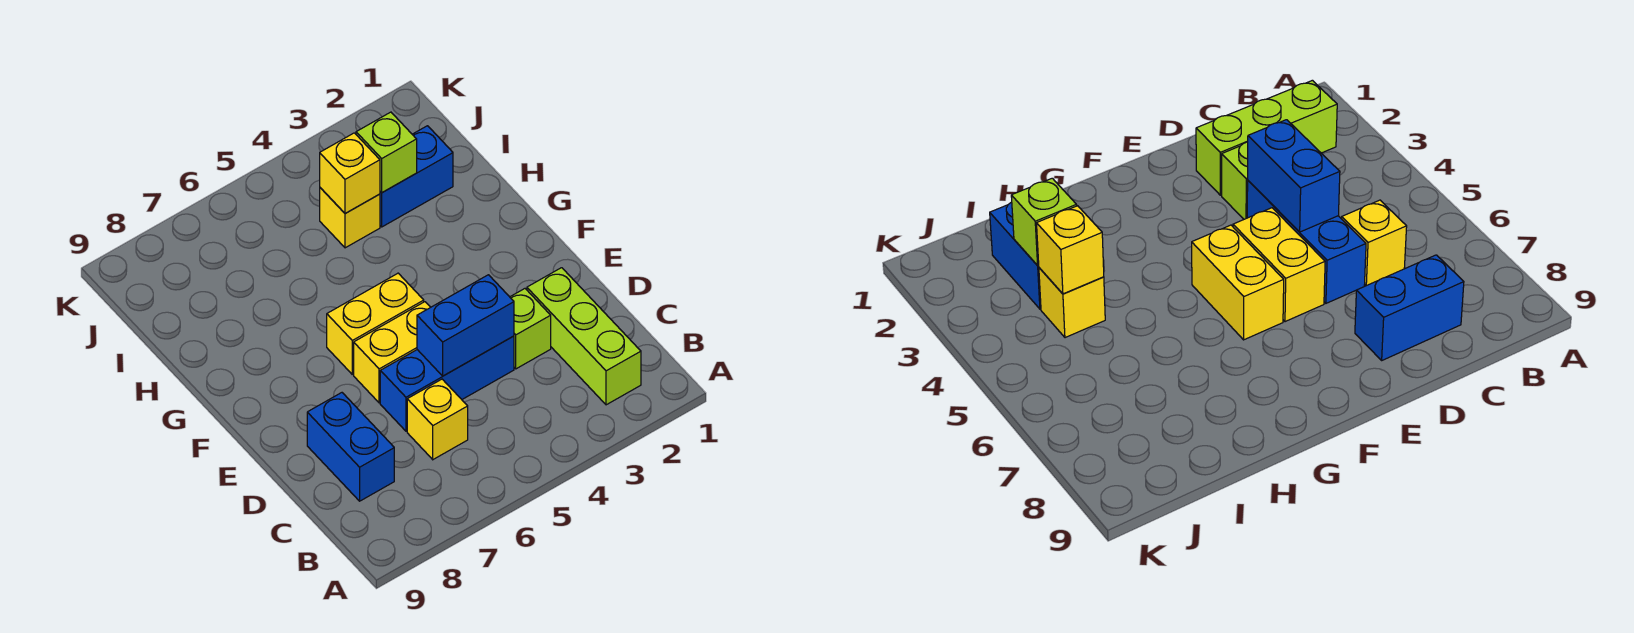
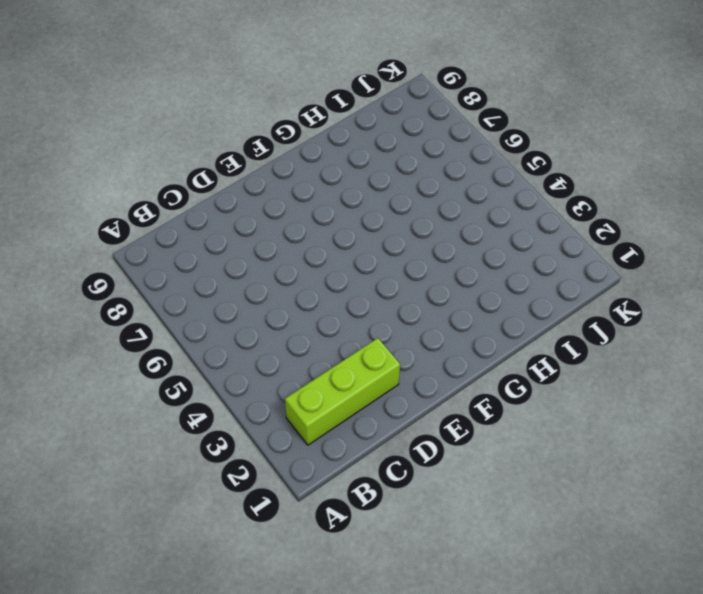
none -> yellow brick C6 level 1
none -> blue brick C8:D8 level 1
none -> lime brick D3 level 1

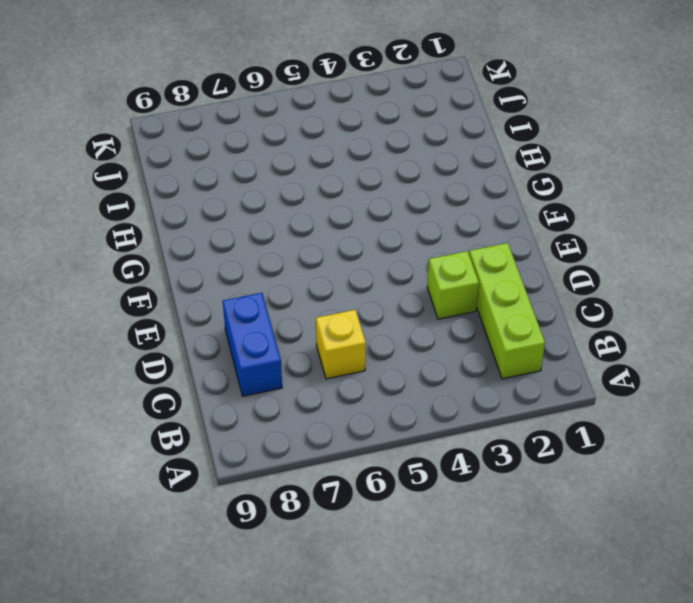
none -> blue brick D4:D6 level 1
none -> yellow brick E5:E6 level 1
none -> yellow brick F5:F6 level 1

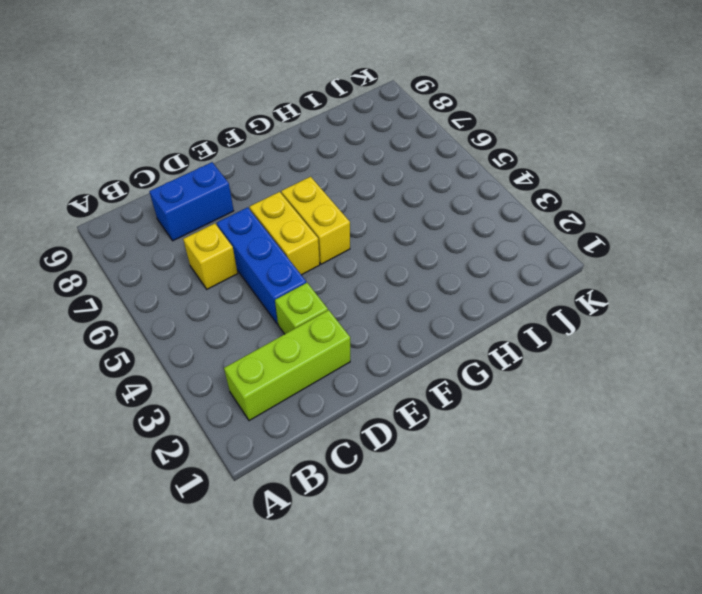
none -> blue brick I2:I3 level 1
none -> yellow brick I4 level 1
none -> blue brick D4:D5 level 2

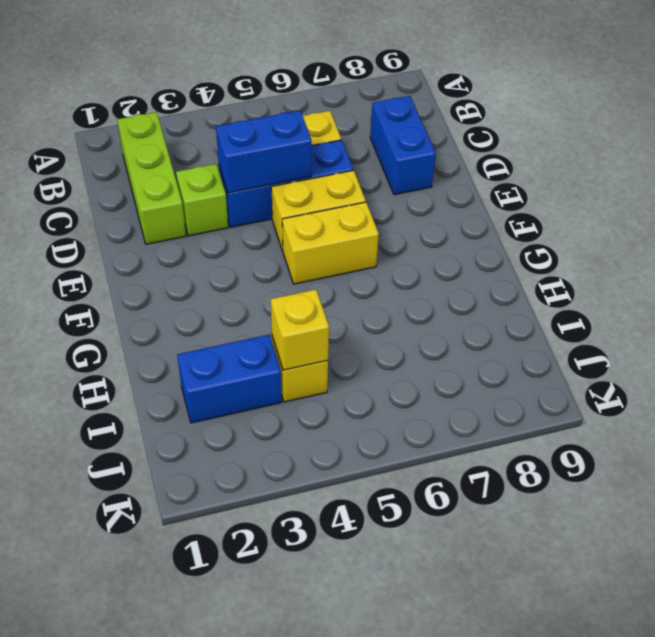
none -> lime brick I3 level 2

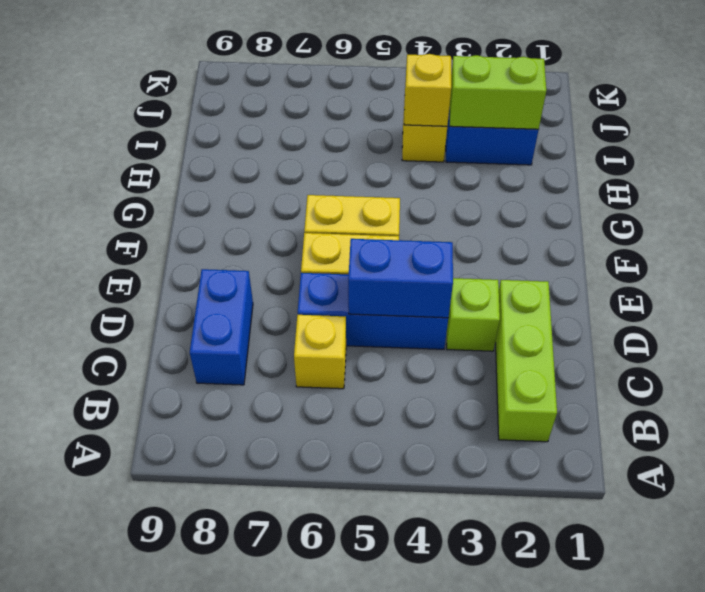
lime brick I2:I3 level 2 -> lime brick I3 level 2

